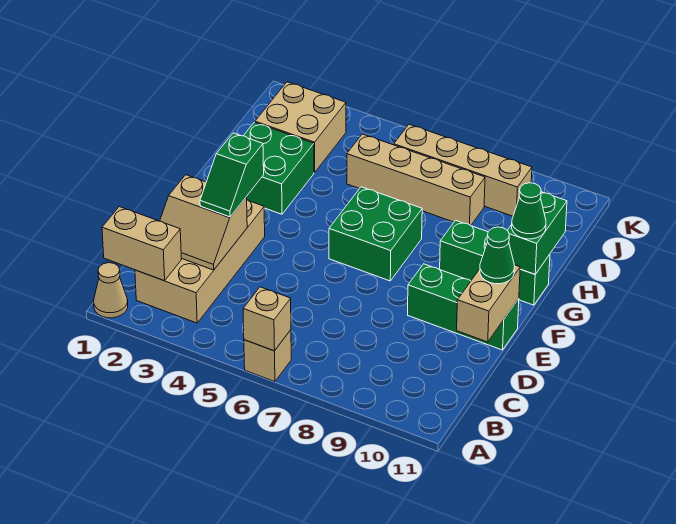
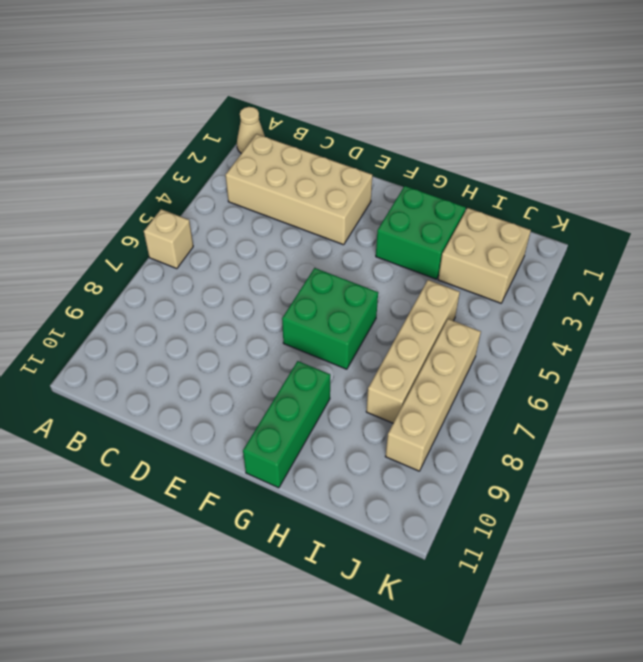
none -> green brick E9:E11 level 1
none -> tan brick A6 level 2
none -> tan brick B1:B2 level 2

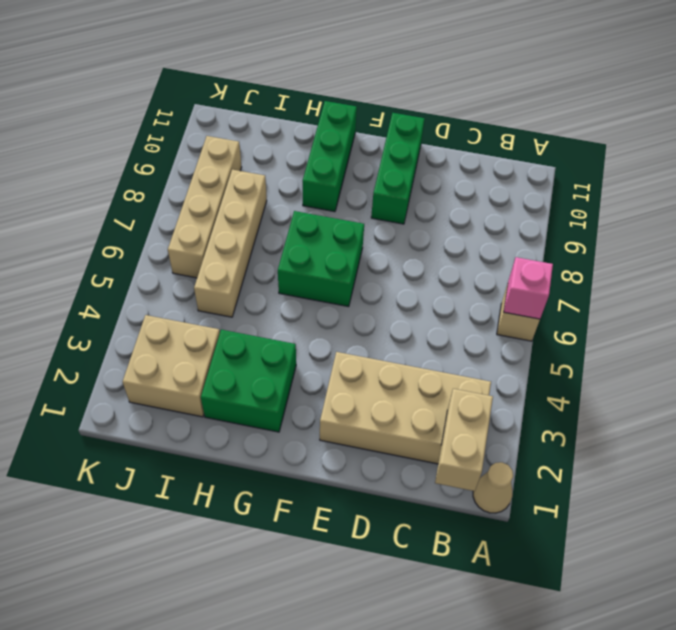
pink brick A6 level 2 -> tan brick A6 level 2
none -> tan slope C2:D3 level 2 top D
none -> tan brick D11:E11 level 2
none -> green brick G11:H11 level 2

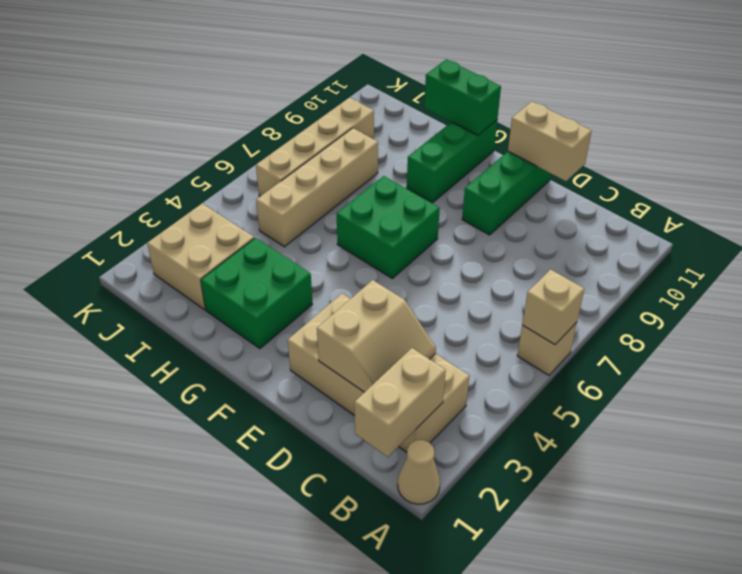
none -> green slope D3:E3 level 3 top E
none -> green cone E11 level 3
none -> green cone G11 level 3

